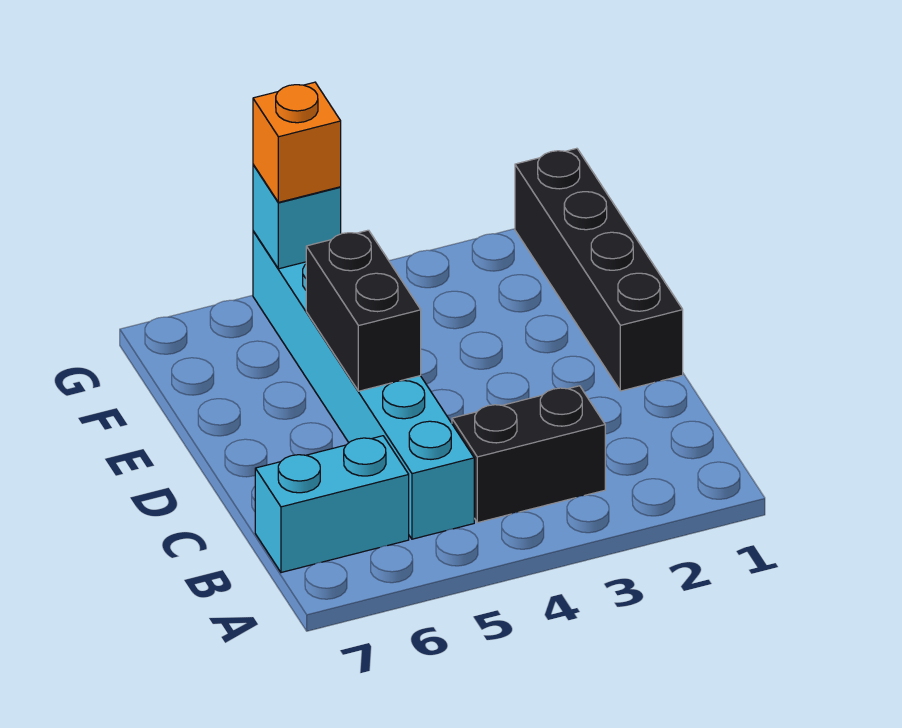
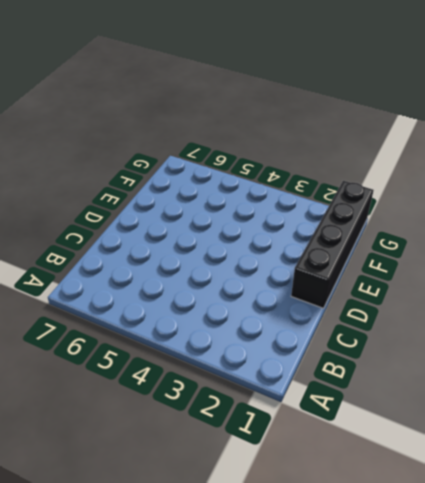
none -> black brick B3:B4 level 1
none -> cyan brick B5:G5 level 1

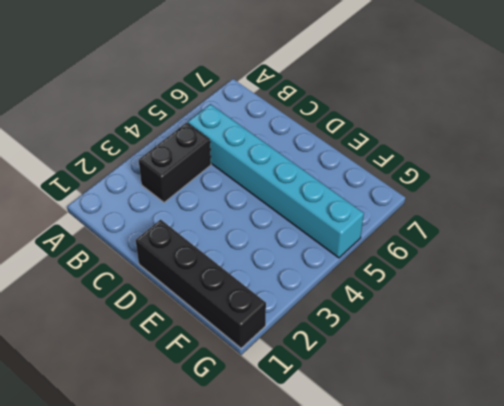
none -> cyan brick B6:B7 level 1
none -> black brick D5:E5 level 2

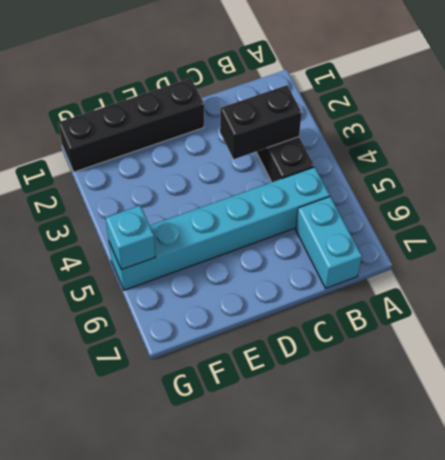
black brick B3:C3 level 2 -> black brick D5:E5 level 2
none -> orange brick G5 level 3

